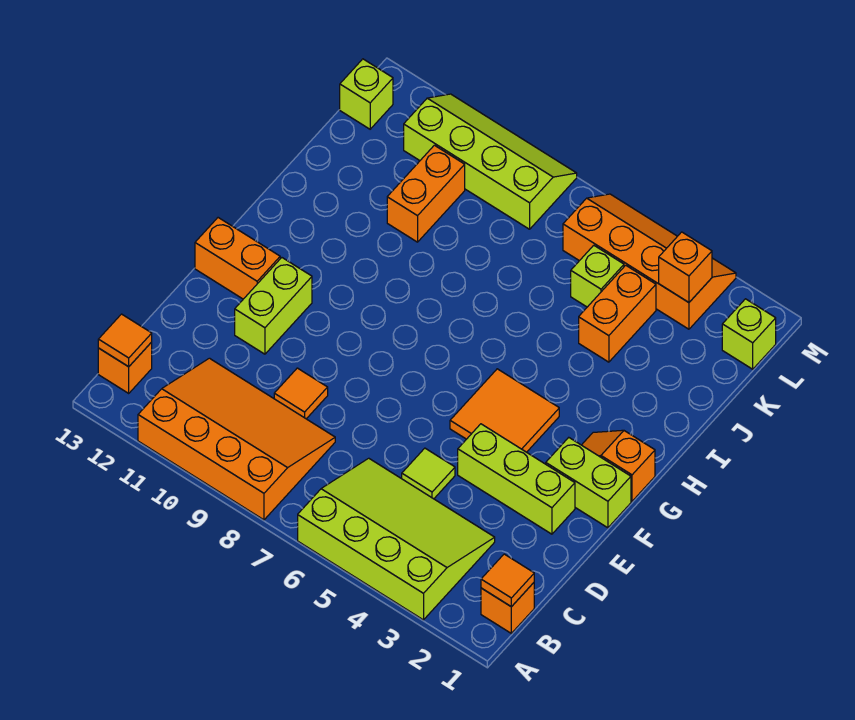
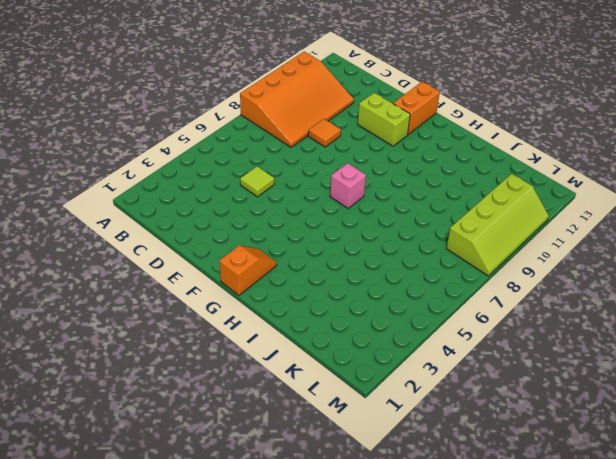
pink brick G7 level 1 -> none
none -> lime slope A3:C6 level 1 top A
none -> orange brick B1 level 1
none -> orange brick B13 level 1

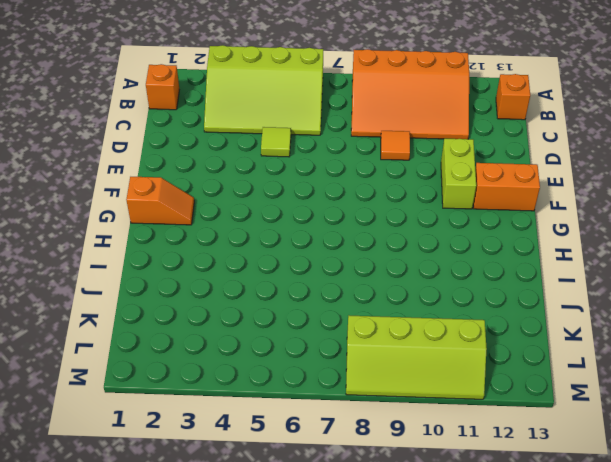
none -> lime brick E2:E4 level 1
none -> lime brick F1:F2 level 1
none -> orange tile F4:G5 level 1

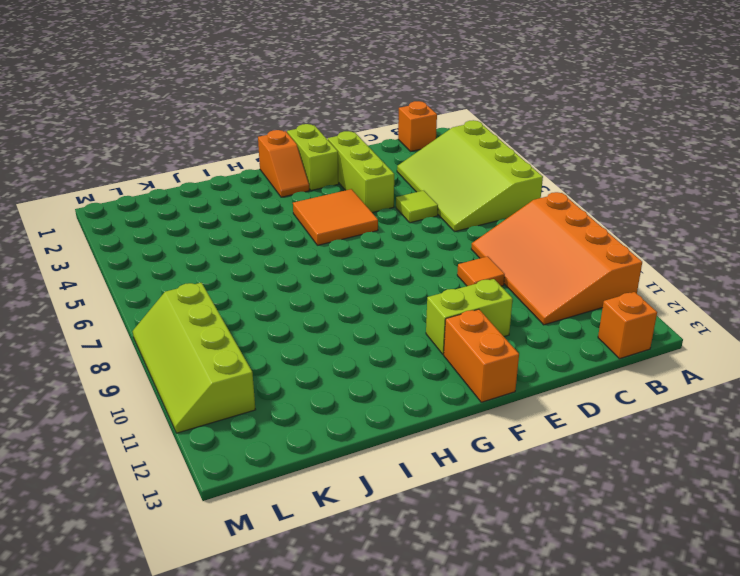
none -> orange brick J4:K4 level 1
none -> orange brick J10:K10 level 1
none -> lime brick K5 level 1

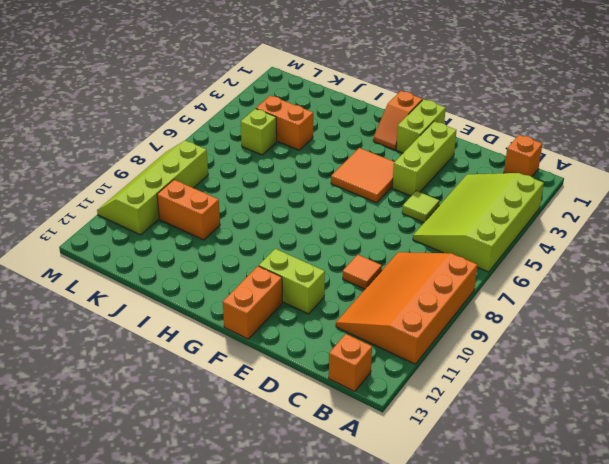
none -> lime brick L1 level 1
none -> orange slope L3:M6 level 1 top L
none -> lime brick L13 level 1

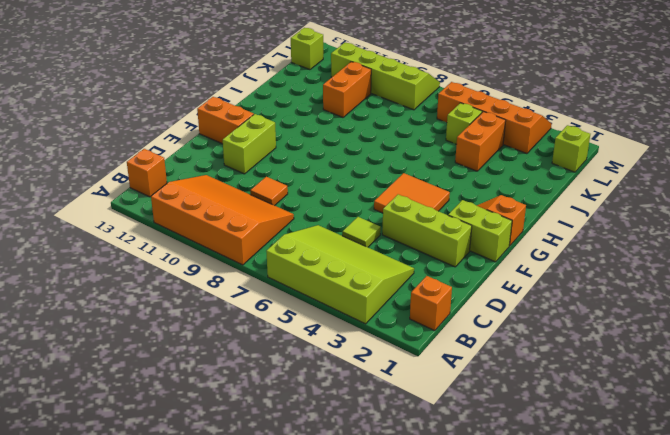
none -> orange tile B1 level 2
none -> orange tile B13 level 2
none -> orange brick L3 level 2

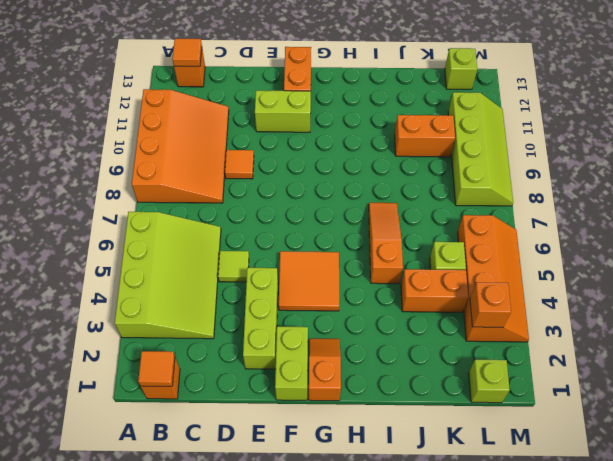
orange slope I5:I7 level 1 top 5 -> none

